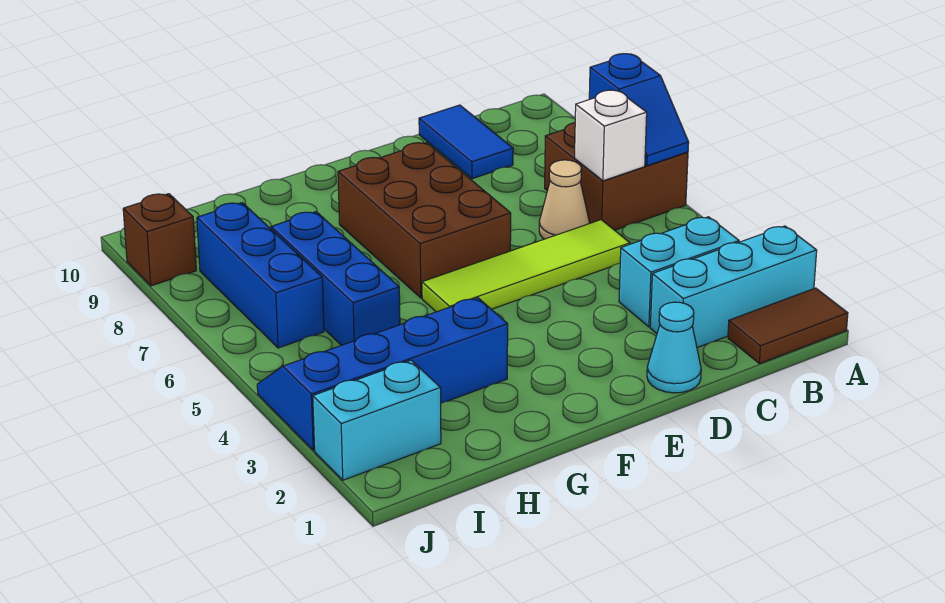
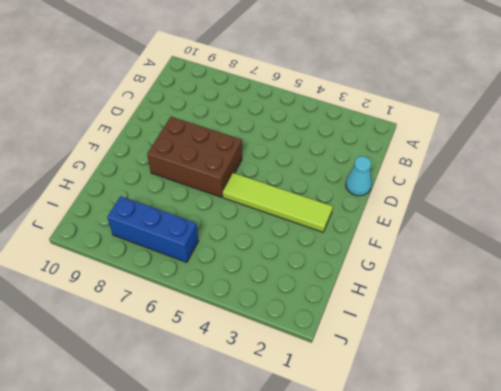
lime tile F2:F5 level 1 -> lime tile C5:F5 level 1
none -> brown tile A1:B1 level 1
none -> cyan brick A2:C2 level 1
none -> brown brick A6:B7 level 1

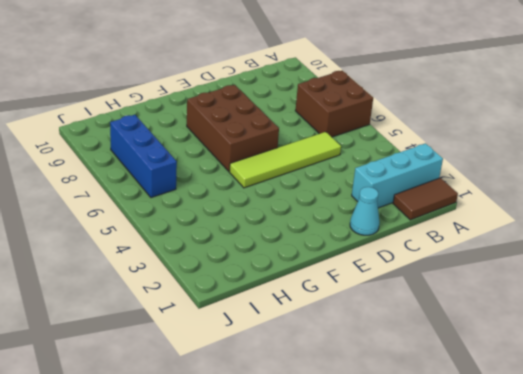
none -> cyan brick B3:C3 level 1
none -> tan cone C6 level 1
none -> blue tile C9:C10 level 1

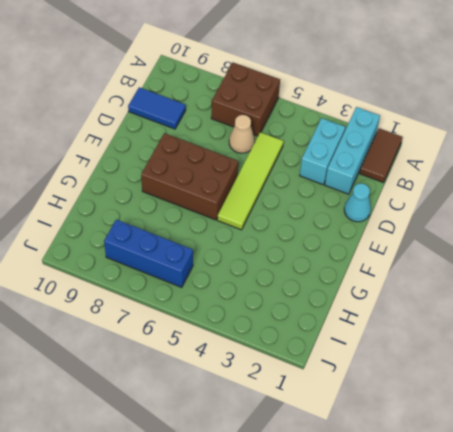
none -> blue slope G3:J4 level 1 top 3
none -> blue brick H5:H7 level 1
none -> cyan brick I2:J2 level 1

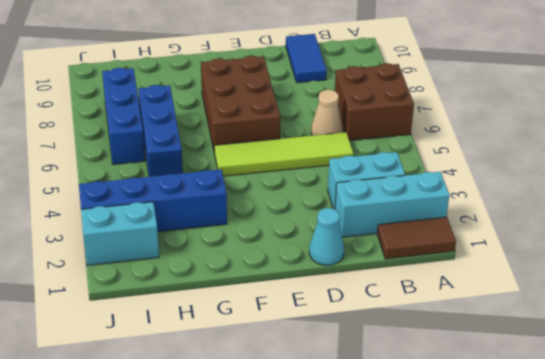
none -> brown brick J9 level 1
none -> blue slope A6:A7 level 2 top 7
none -> white brick B6 level 2

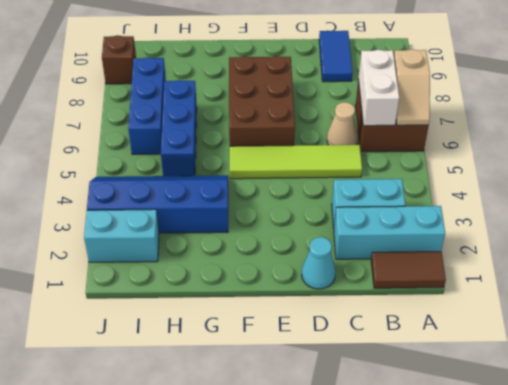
tan slope A6:A7 level 2 top 7 -> blue slope A6:A7 level 2 top 7
white brick B6:B7 level 2 -> white brick B6 level 2

